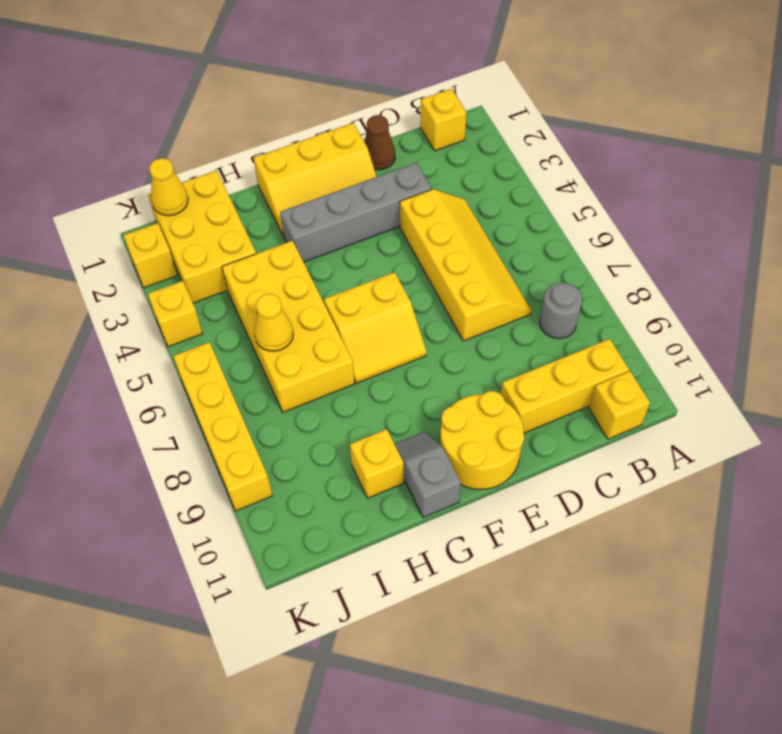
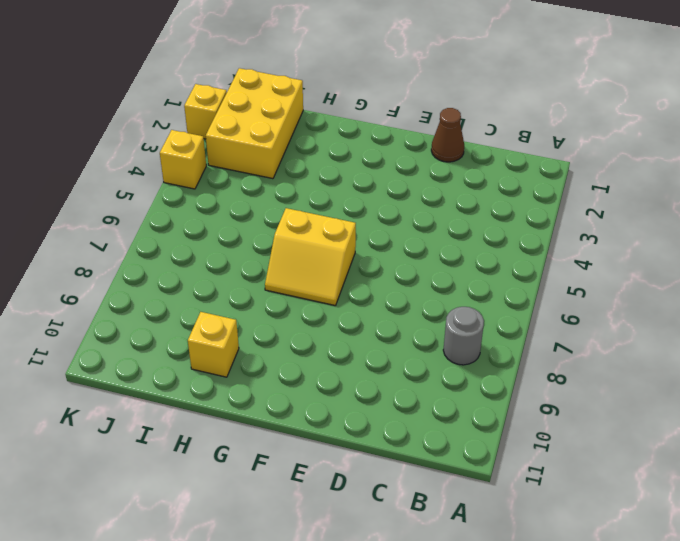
none -> yellow brick B1 level 1
none -> yellow brick B10:D10 level 1
none -> yellow brick B11 level 1

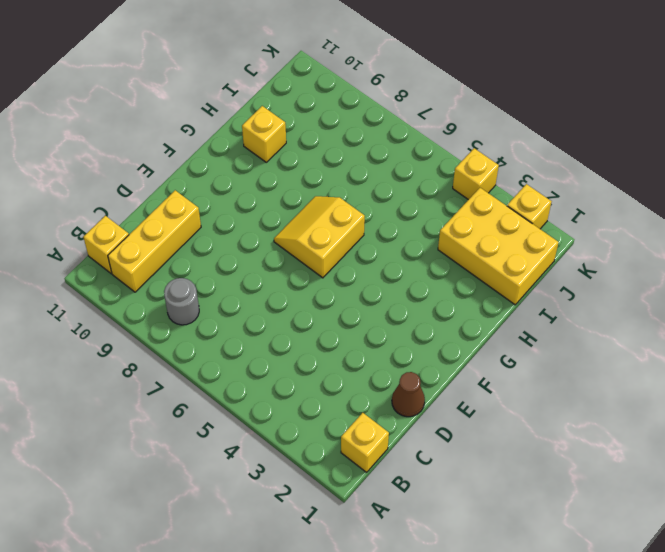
none -> yellow slope C4:D7 level 1 top D
none -> grey brick D3:G3 level 1
none -> yellow slope E1:G2 level 1 top 1

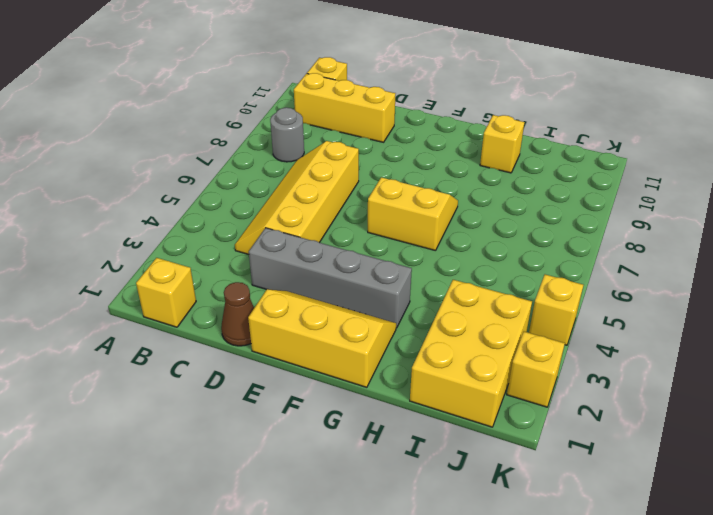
none -> yellow round brick E10:F11 level 1
none -> grey slope G10:G11 level 1 top 11
none -> yellow brick H4:I7 level 1

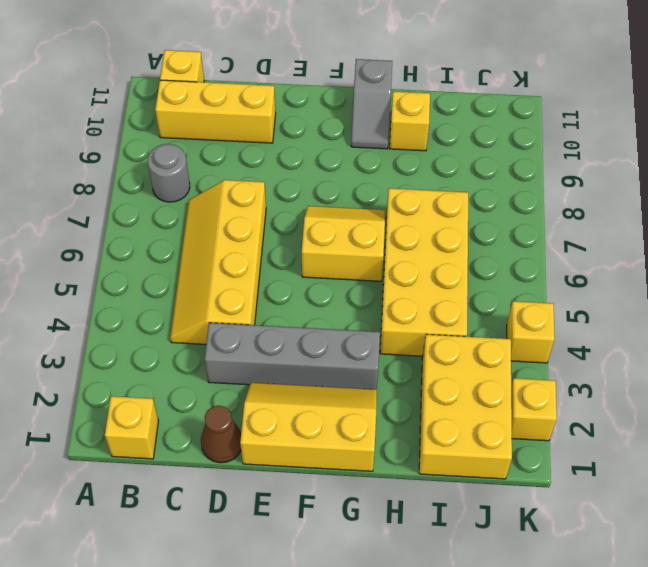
none -> yellow round brick E10:F11 level 1
none -> yellow brick K6:K9 level 1
none -> yellow cone I6 level 2

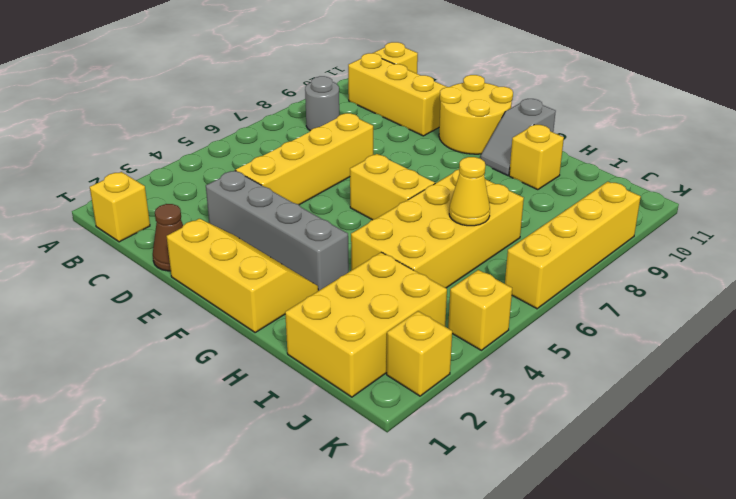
none -> yellow cone J1 level 2

